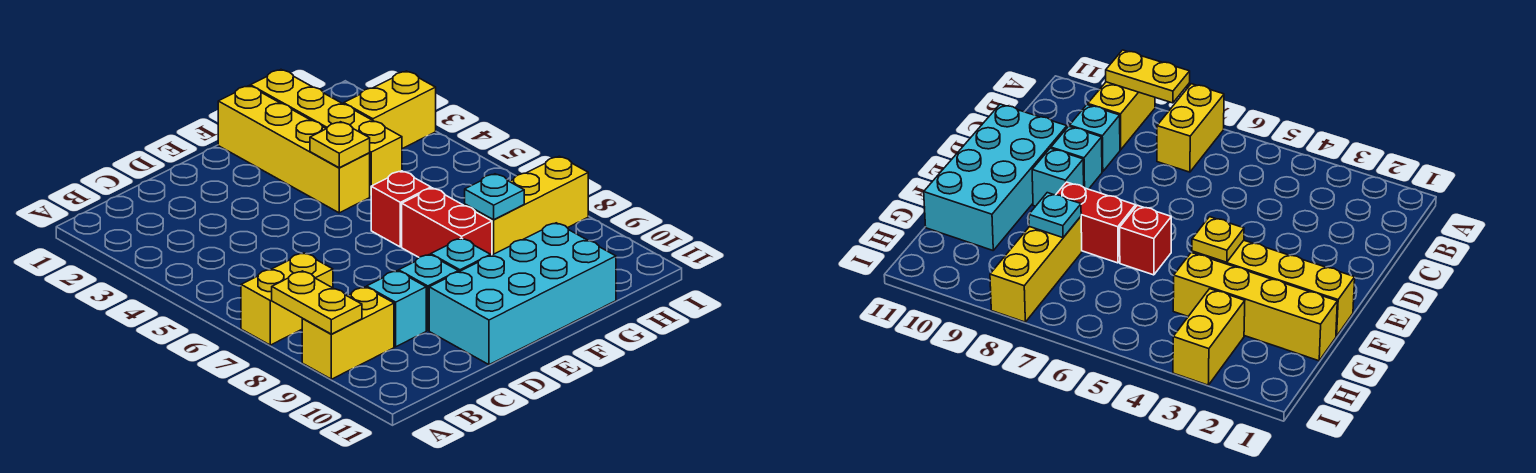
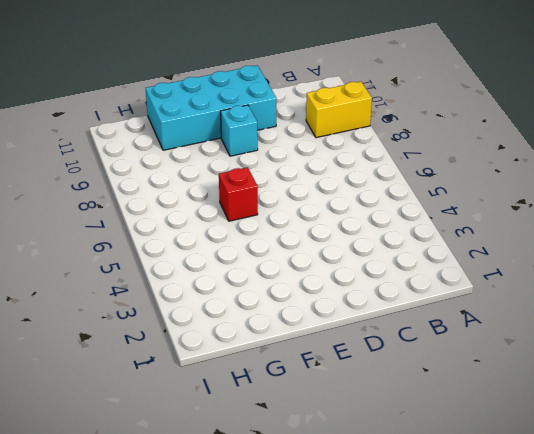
none -> yellow brick A7:B7 level 1
none -> cyan brick C9 level 1
none -> cyan brick D9 level 1

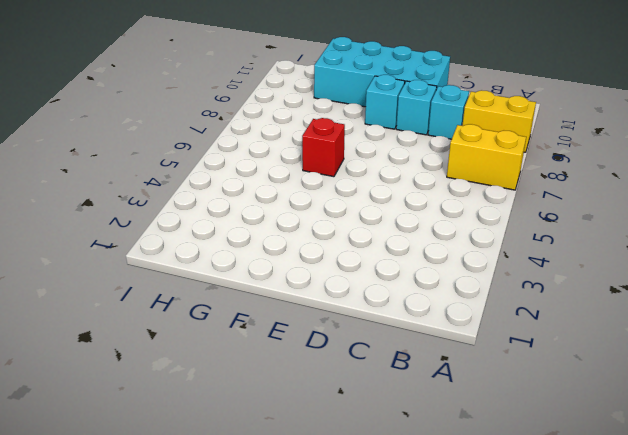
none -> yellow brick F1:F4 level 1
none -> red brick F7:F8 level 1
none -> yellow brick G1:G4 level 1

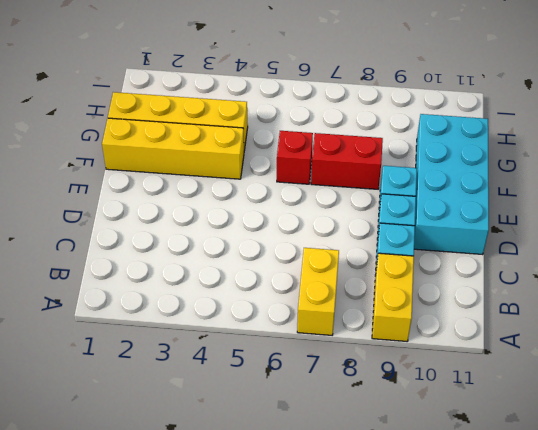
none -> yellow brick G8:I8 level 1
none -> yellow brick H3:I3 level 1
none -> yellow plate A8:A9 level 2

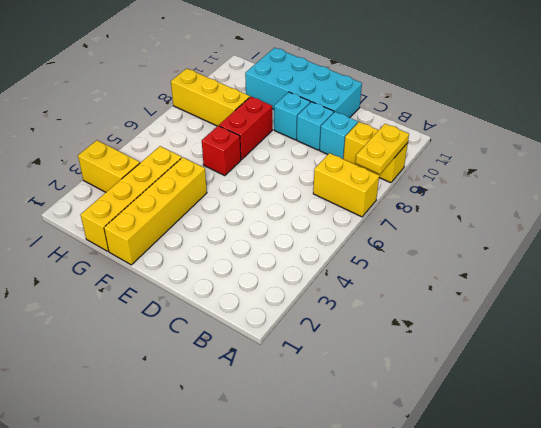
none -> yellow plate F4 level 2
none -> cyan plate G8 level 2

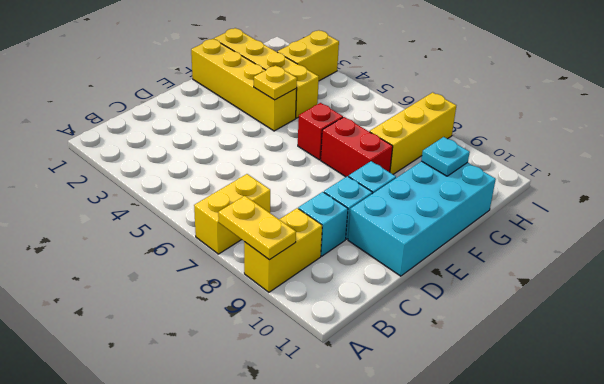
cyan plate G10 level 2 -> cyan plate G8 level 2

